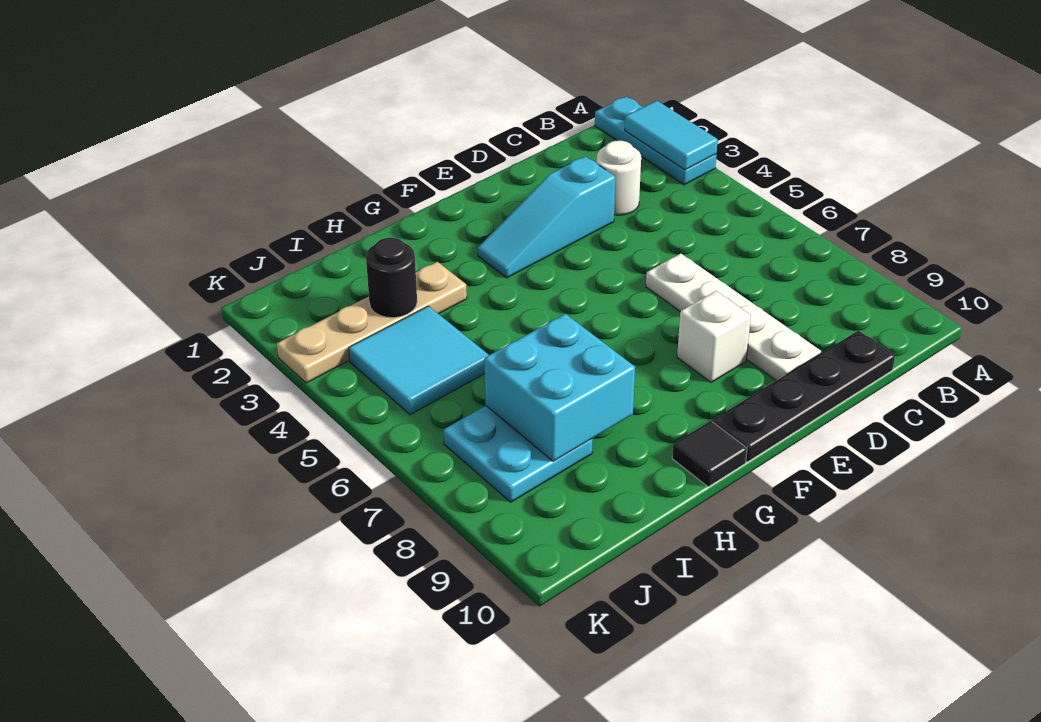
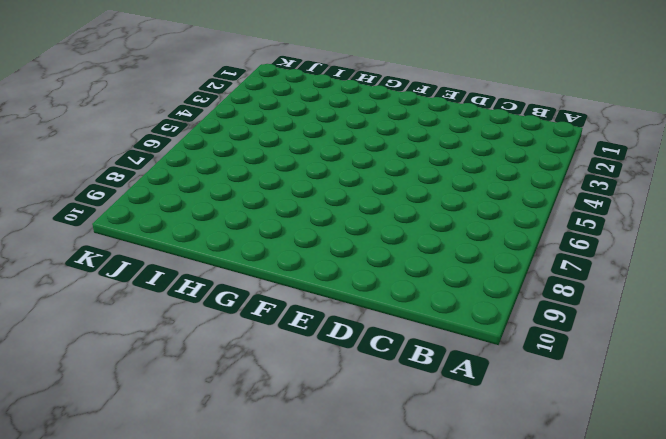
none -> cyan plate A1:A3 level 1
none -> white round brick C3 level 1
none -> black plate C10:F10 level 1

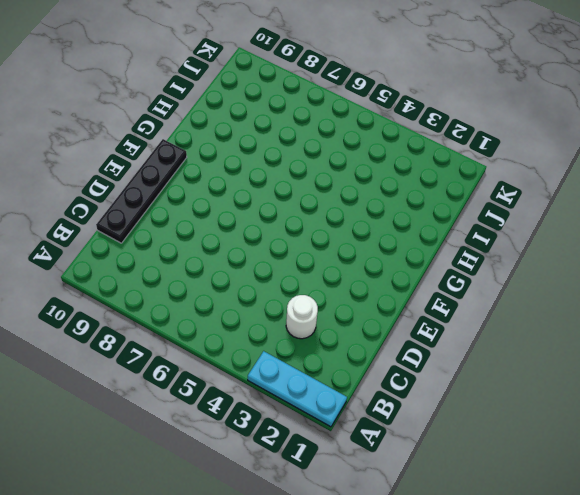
none -> cyan slope D3:F3 level 1 top D
none -> white plate D6:D9 level 1
none -> white brick E8 level 1

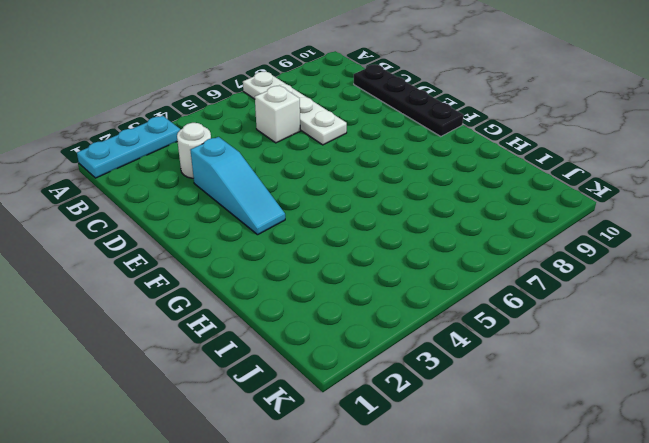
white plate A7:D7 level 1 -> white plate D6:D9 level 1
white brick C6 level 1 -> white brick E8 level 1
none -> black tile G10 level 1
none -> tan plate H3:K3 level 1
none -> cyan tile I4:J5 level 1

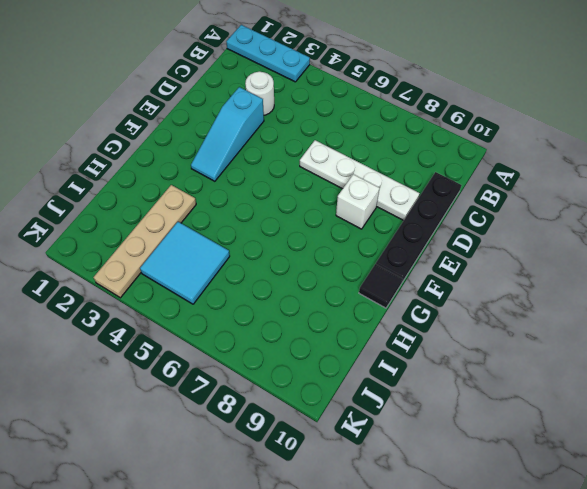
none -> cyan plate I7:J8 level 1
none -> cyan tile A2:A3 level 2
none -> cyan brick H7:I8 level 2

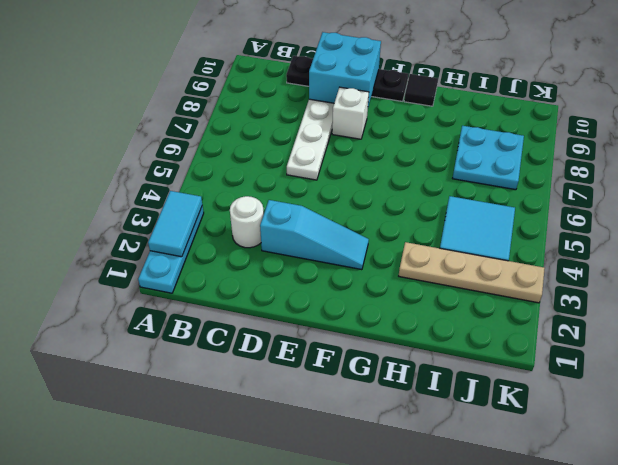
cyan brick D9:E10 level 2 -> cyan brick H7:I8 level 2
none -> black round brick I3 level 2

